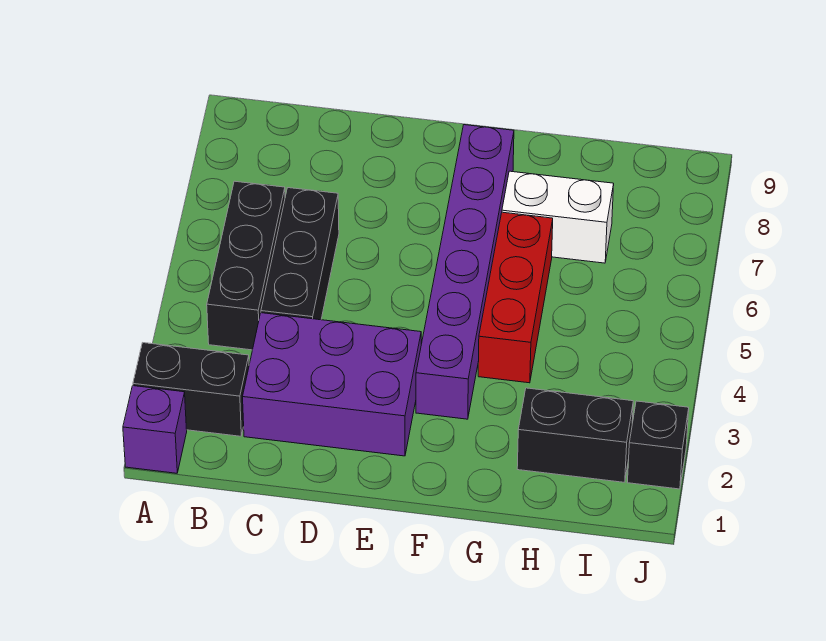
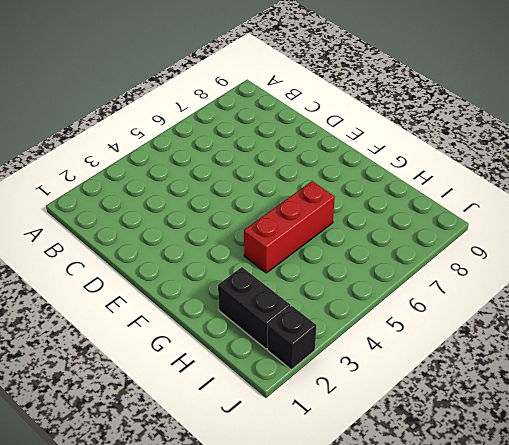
none -> purple brick A1 level 1
none -> black brick A2:B2 level 1

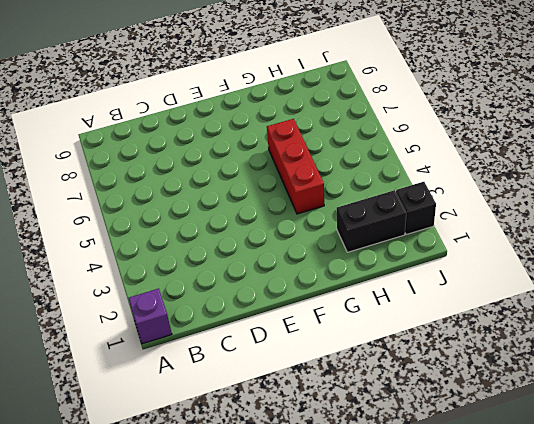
none -> black brick A2:B2 level 1
none -> black brick B4:B6 level 1

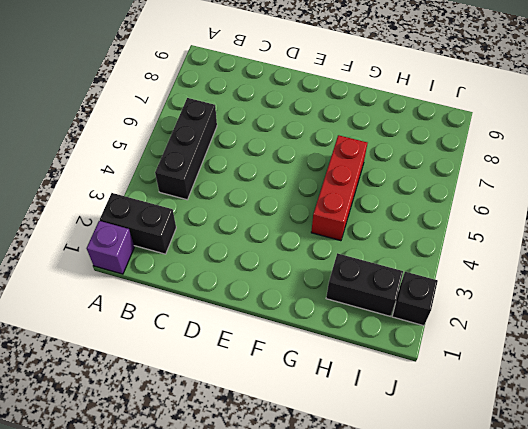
none -> purple brick C2:E3 level 1
none -> black brick C4:C6 level 1

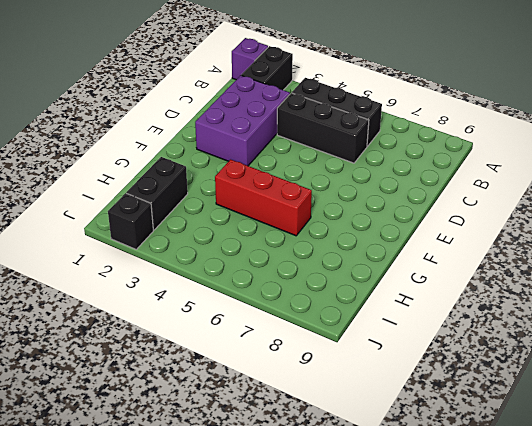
none -> purple brick F3:F8 level 1
none -> white brick G7:H7 level 1

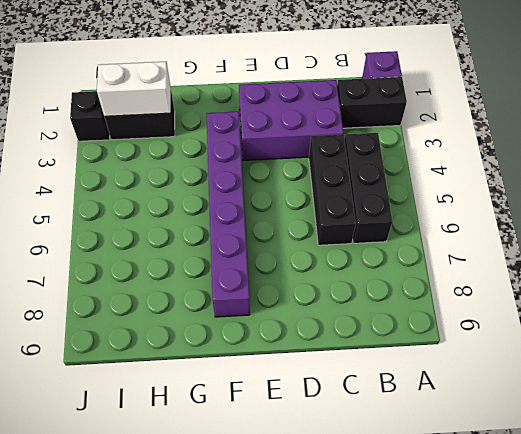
white brick H2:I2 level 2 -> white brick G7:H7 level 1
none -> red brick G4:G6 level 1

